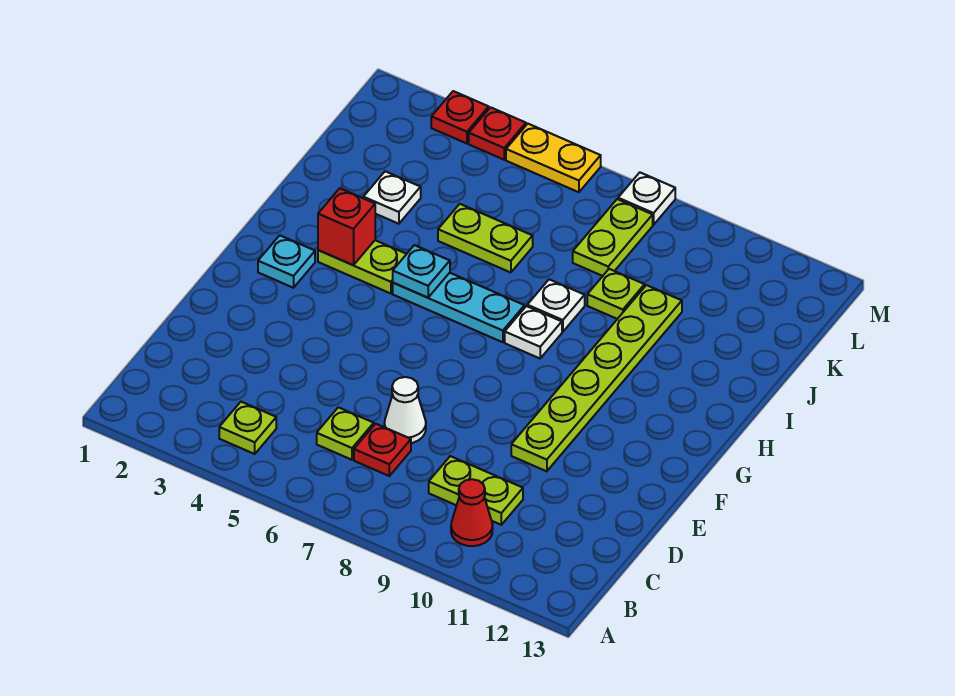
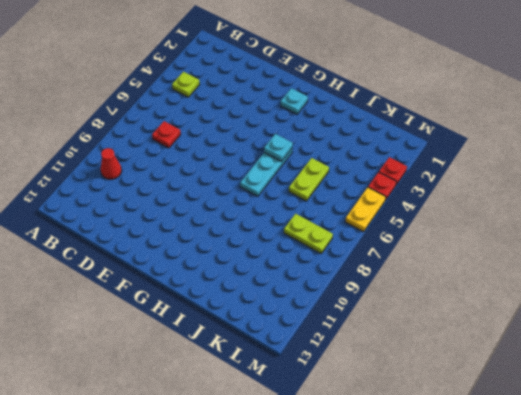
none -> lime plate C6 level 1
none -> lime plate C9:C10 level 1
none -> white cone D7 level 1

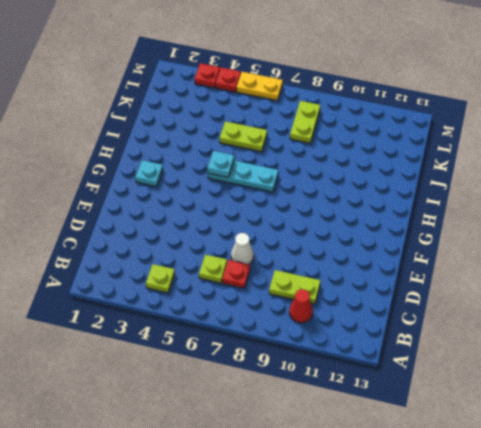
none -> lime plate E10:J10 level 1
none -> lime plate H3:H4 level 1
none -> white plate H8 level 1

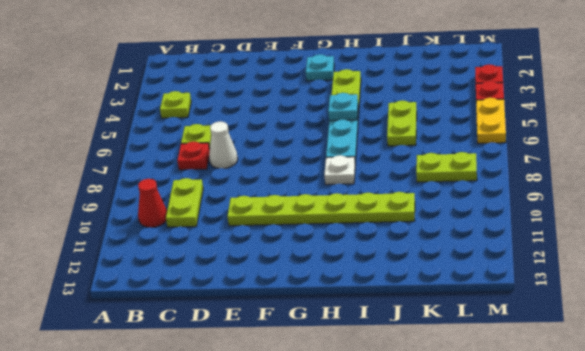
none -> white plate I8 level 1
none -> white plate J3 level 1
none -> lime plate J9 level 1

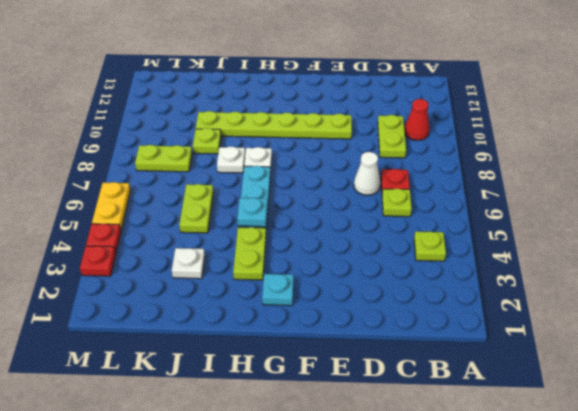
none -> white plate M8 level 1
none -> red brick H3 level 2

